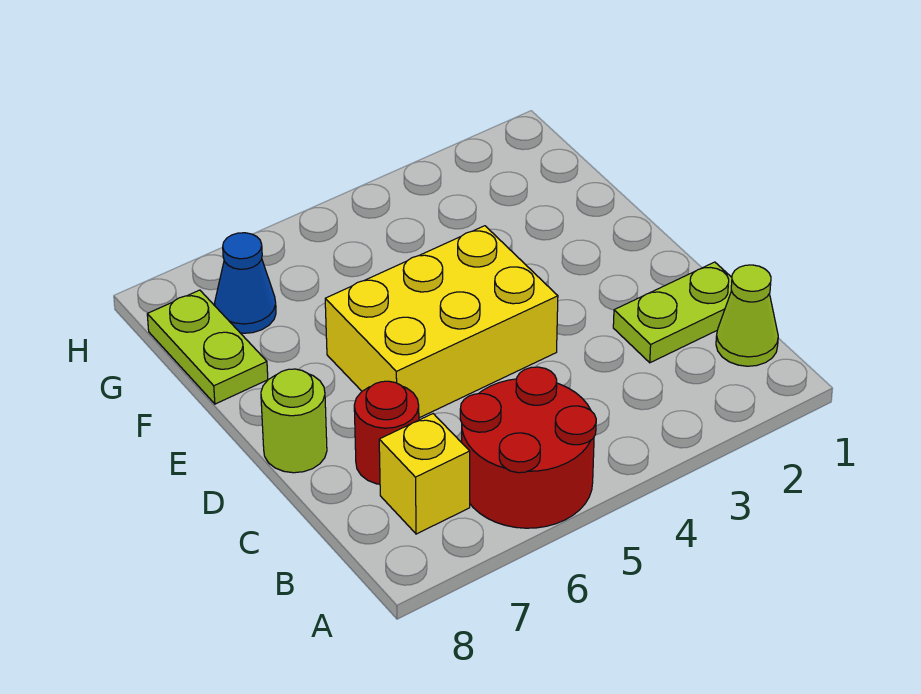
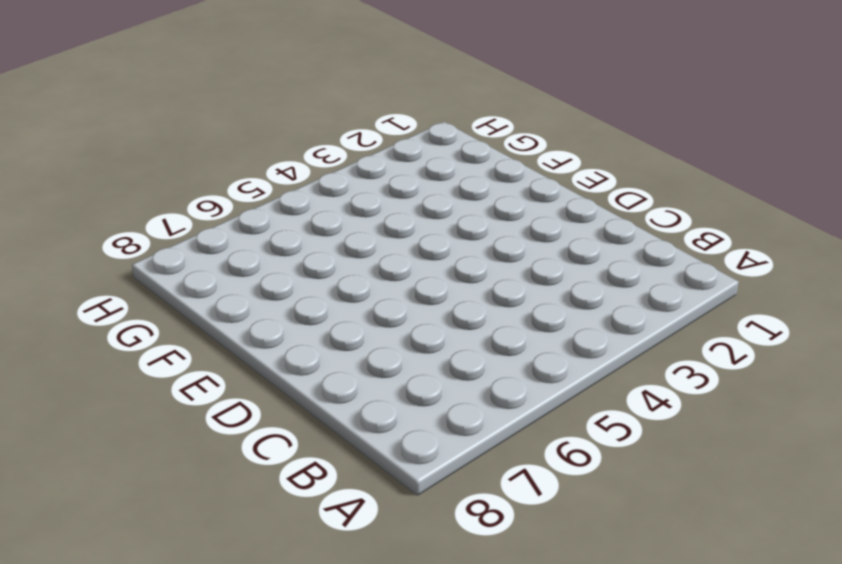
none -> red round brick A5:B6 level 1
none -> lime cone B1 level 1

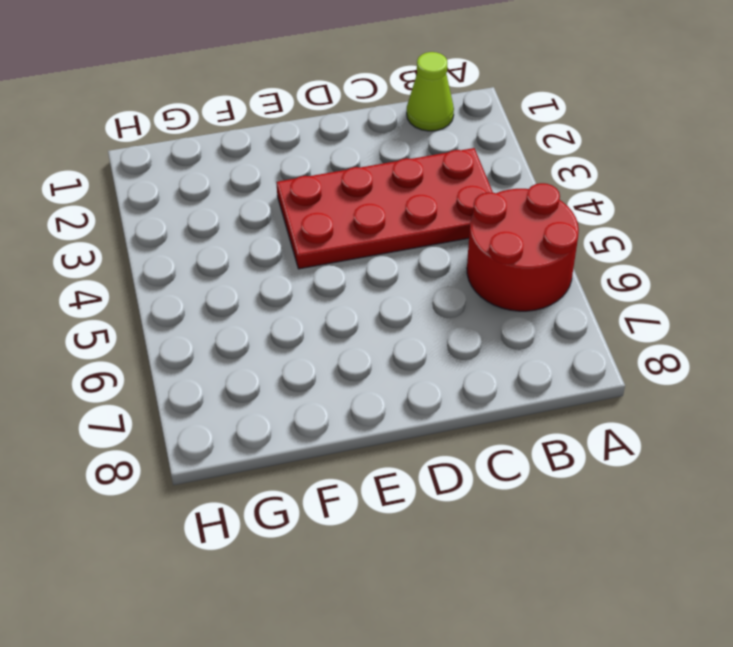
red plate B3:E4 level 1 -> yellow brick D4:E6 level 1
none -> yellow brick B7 level 1
none -> lime plate C1:C2 level 1

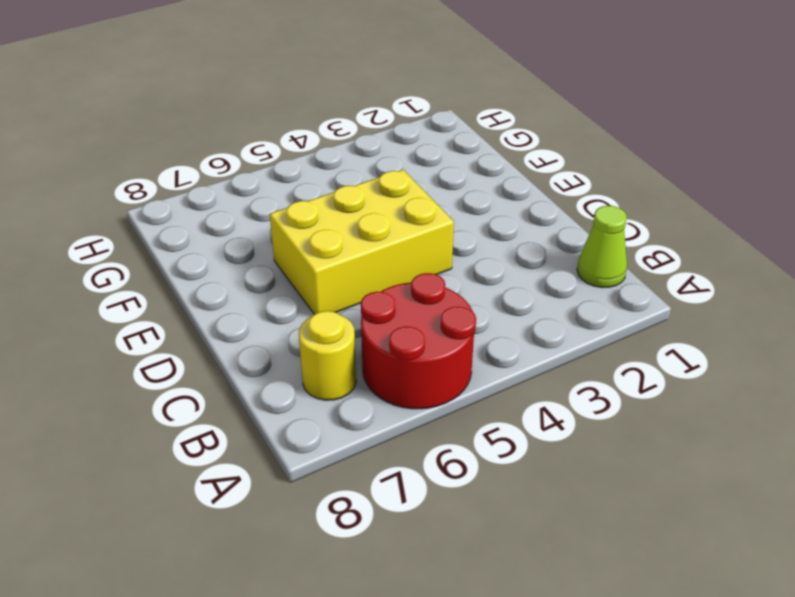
yellow round brick B7 level 1 -> yellow brick B7 level 1
none -> lime plate C1:C2 level 1
none -> red round brick C7 level 1

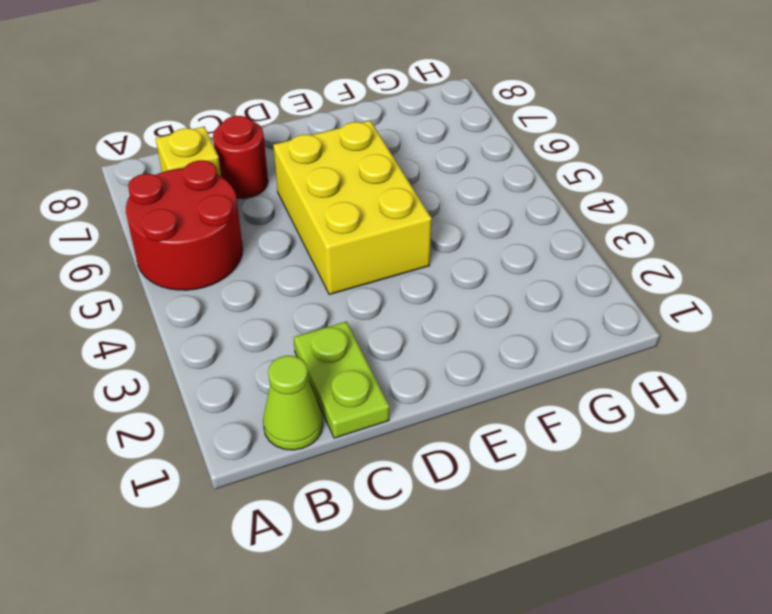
none -> lime round brick D8 level 1
none -> lime plate F8:G8 level 1

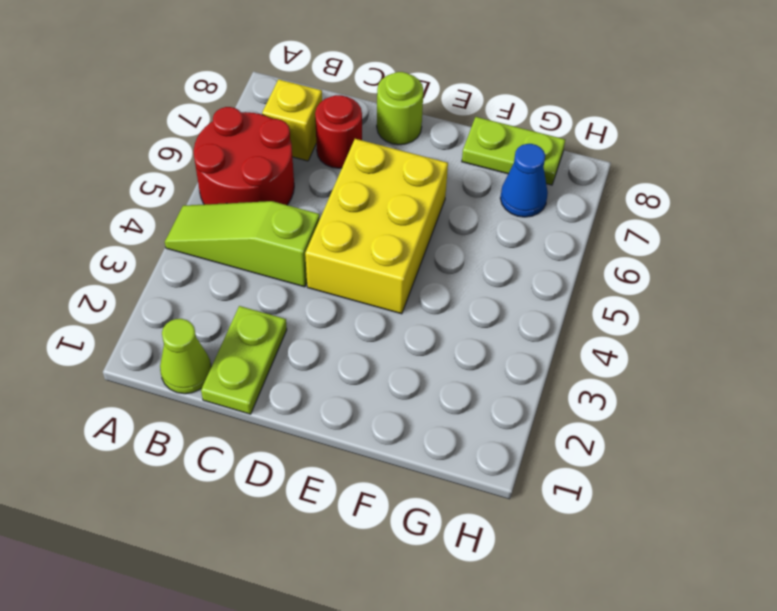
lime slope A4:C4 level 1 top C -> none

